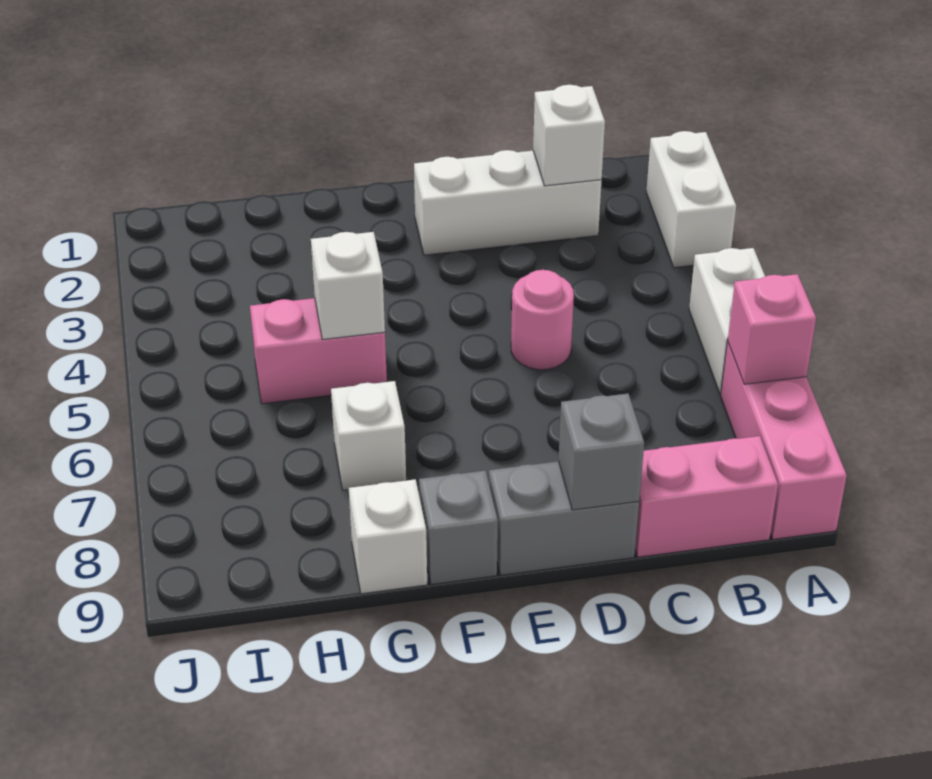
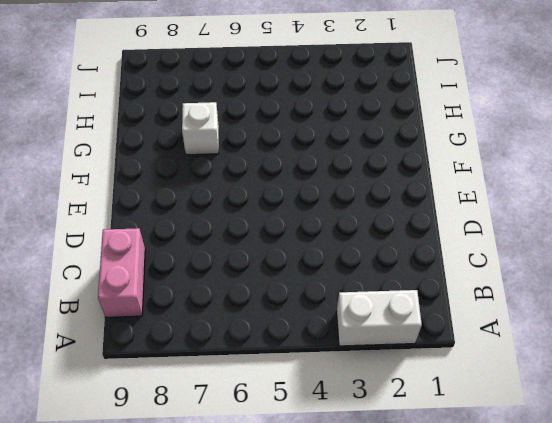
none -> white brick A5:A6 level 1
none -> pink brick A7:A9 level 1
none -> white brick C2:E2 level 1

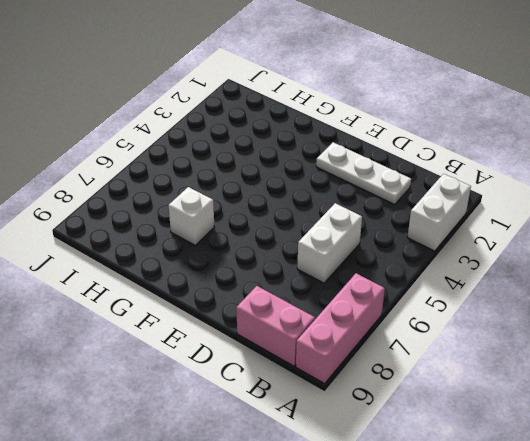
white plate C2:E2 level 1 -> white brick C2:E2 level 1
white brick C5:C6 level 1 -> white brick A5:A6 level 1
none -> pink round brick D5 level 1
none -> grey brick D9:E9 level 1
none -> grey brick F9 level 1

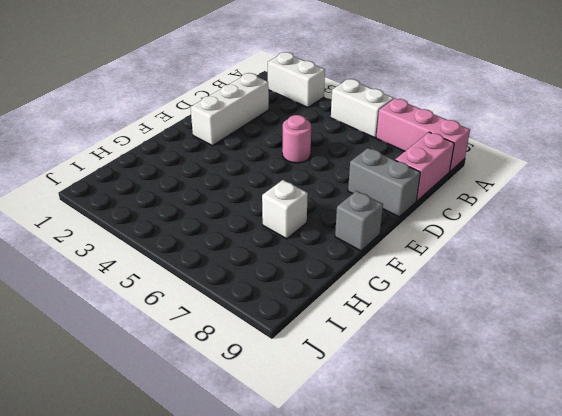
grey brick D8:D9 level 1 -> grey brick D9:E9 level 1
none -> pink brick G5:H5 level 1
none -> white brick G9 level 1
none -> pink brick A7 level 2

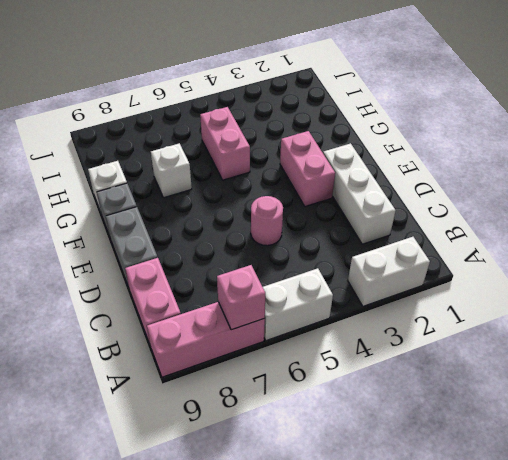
pink brick E3:F3 level 1 -> none
none -> white brick C2 level 2
none -> grey brick D9 level 2
none -> white brick G5 level 2

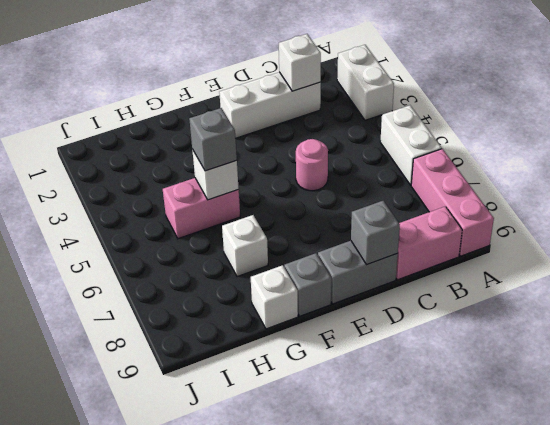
grey brick G5 level 3 -> none
none -> pink brick A7 level 2

